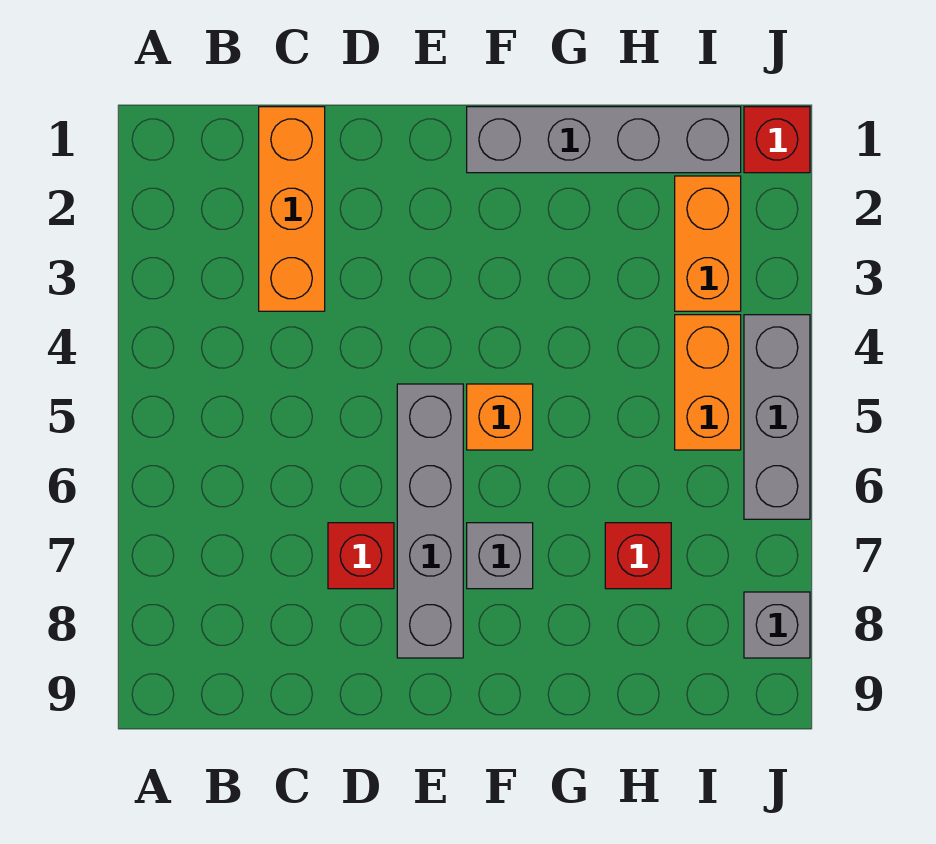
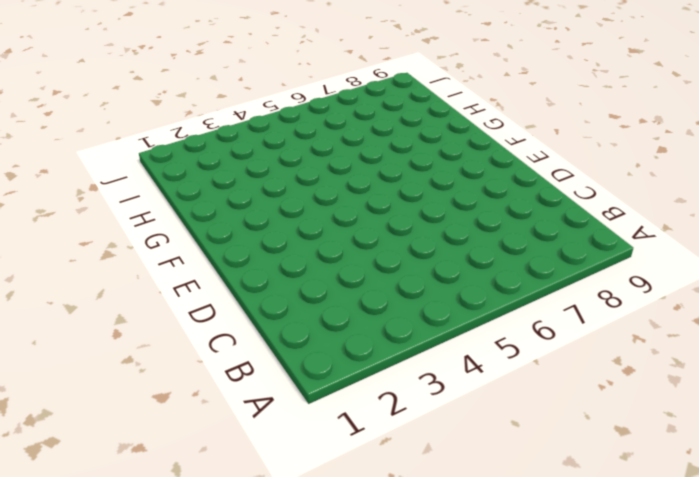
none -> orange brick C1:C3 level 1
none -> red brick D7 level 1
none -> grey brick E5:E8 level 1

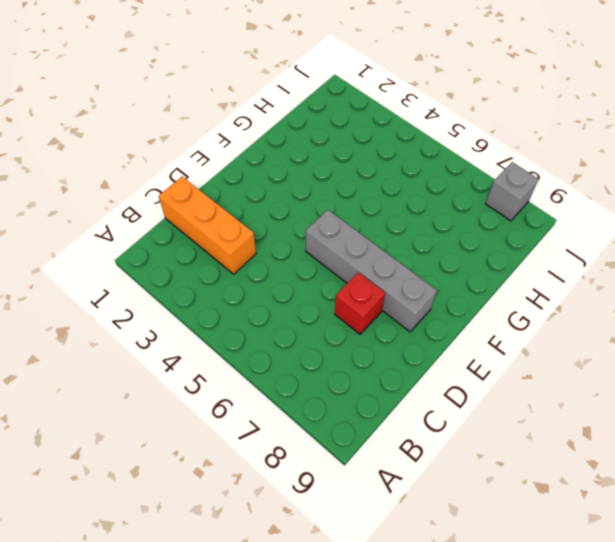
none -> grey brick F1:I1 level 1
none -> orange brick F5 level 1
none -> grey brick F7 level 1

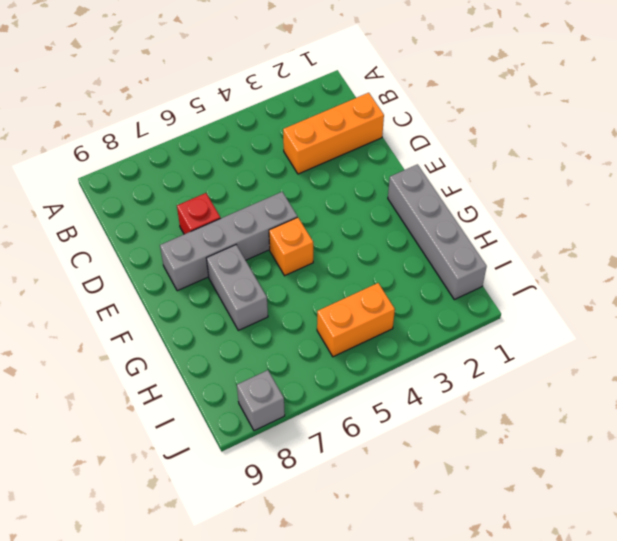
grey brick F7:G7 level 1 -> grey brick F7 level 1
none -> red brick H7 level 1
none -> orange brick I2:I3 level 1
none -> red brick J1 level 1

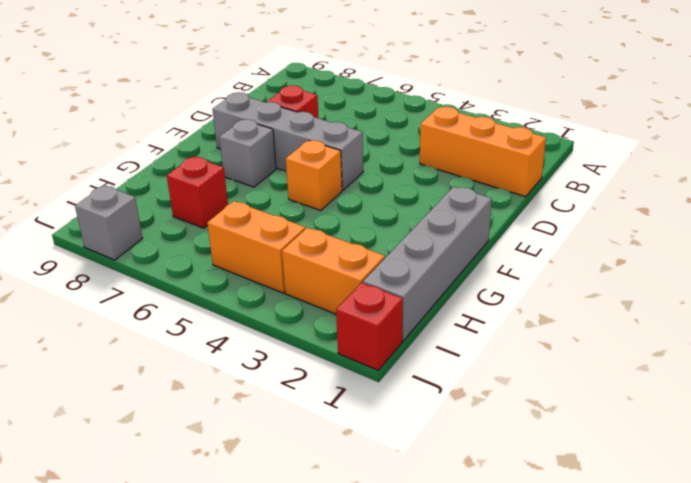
none -> grey brick J4:J6 level 1

